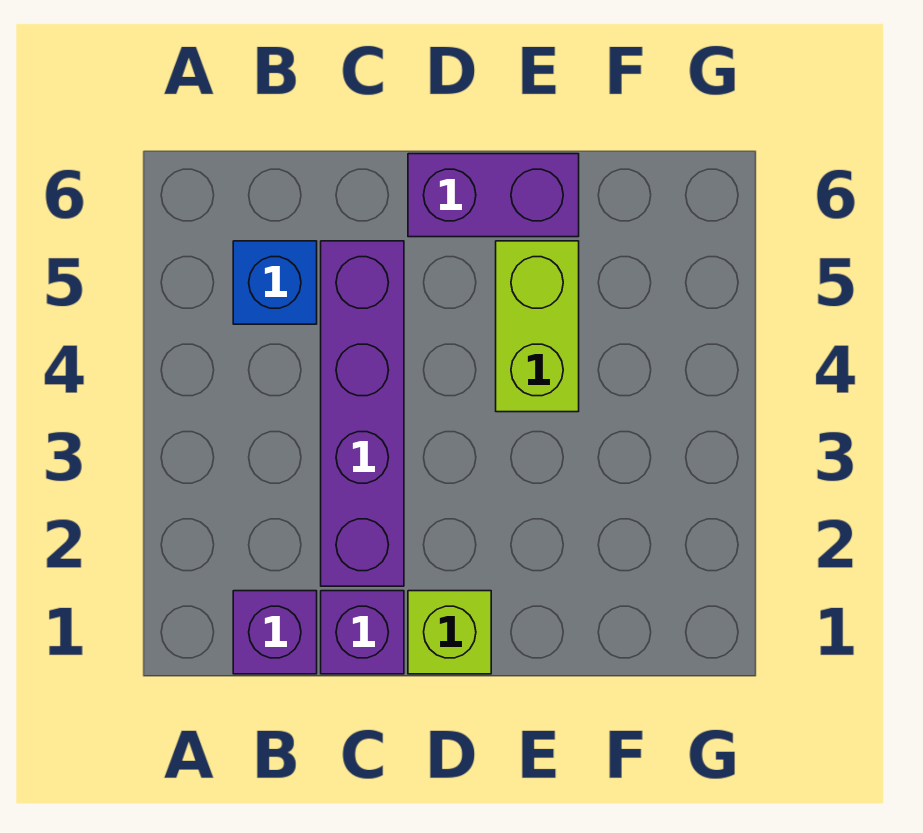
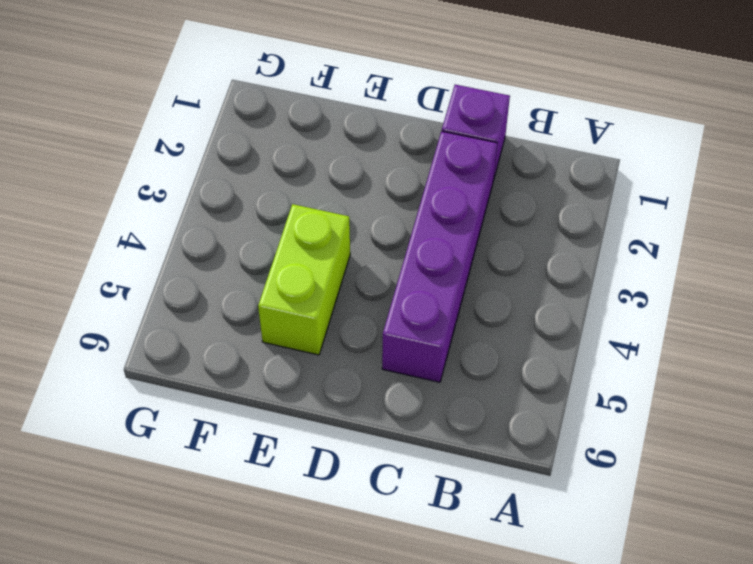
none -> purple brick B1 level 1
none -> blue brick B5 level 1

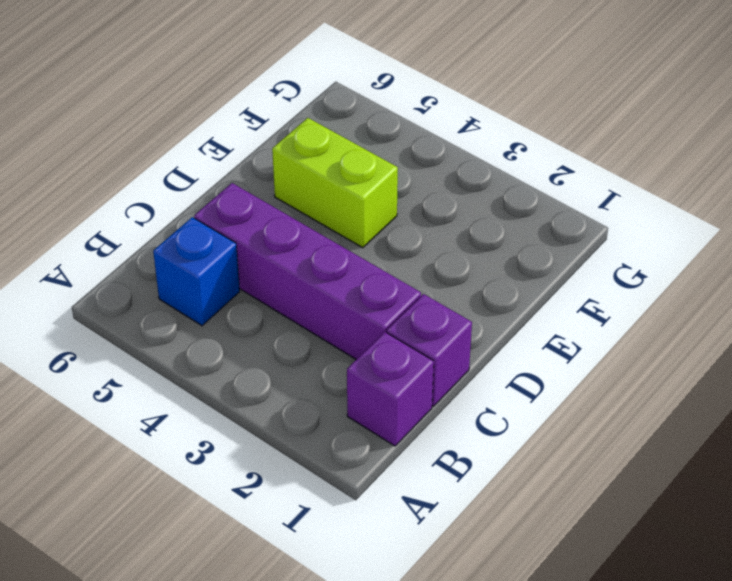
none -> lime brick D1 level 1
none -> purple brick D6:E6 level 1

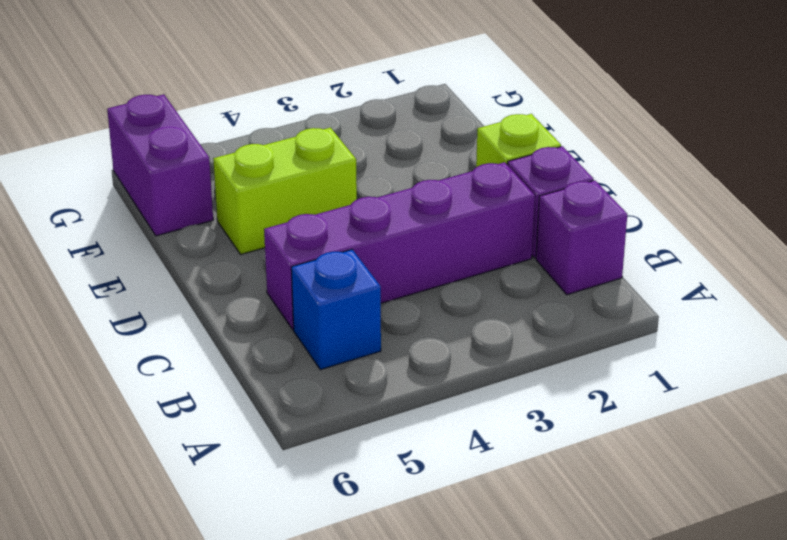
purple brick F6:G6 level 1 -> purple brick D6:E6 level 1

